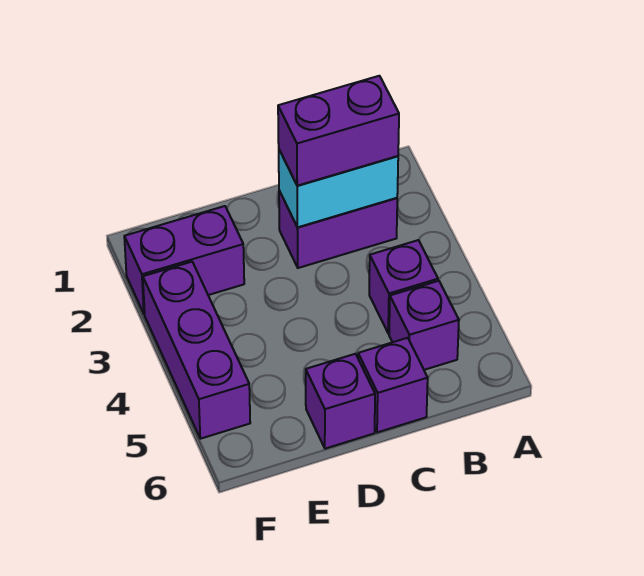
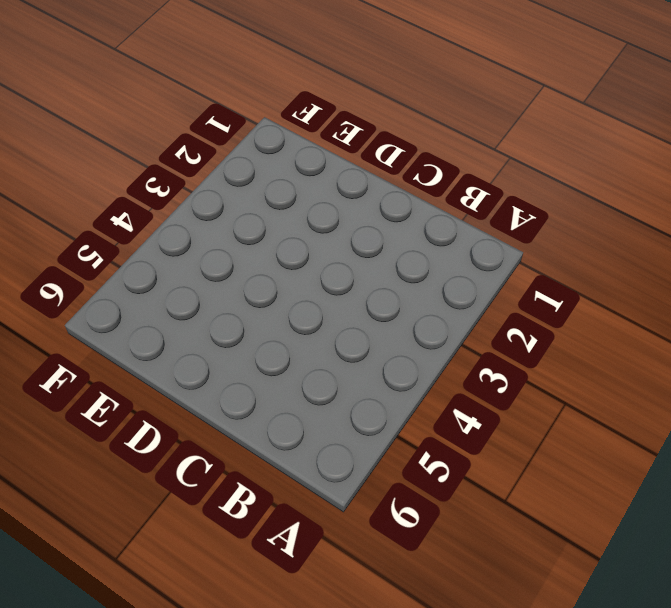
none -> purple brick B2:C2 level 1
none -> purple brick B4 level 1

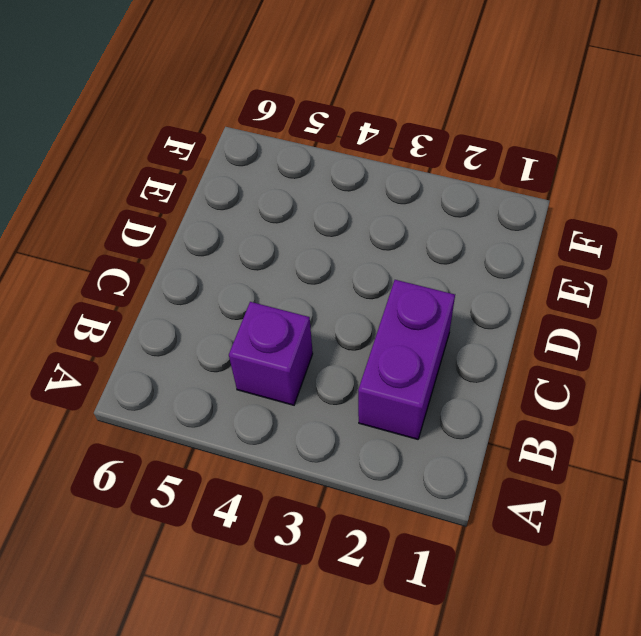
none -> purple brick B5 level 1
none -> purple brick C6 level 1

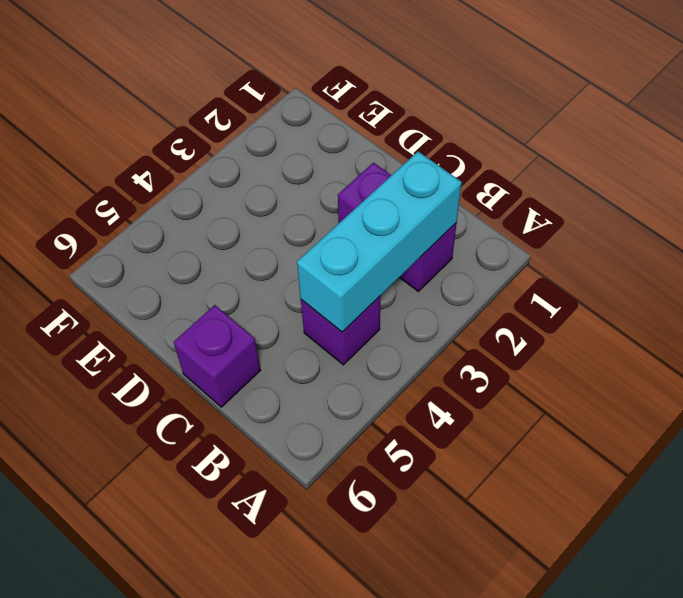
cyan brick B2:B4 level 2 -> cyan brick B2:C2 level 2
none -> purple brick B5 level 1
none -> purple brick D6 level 1

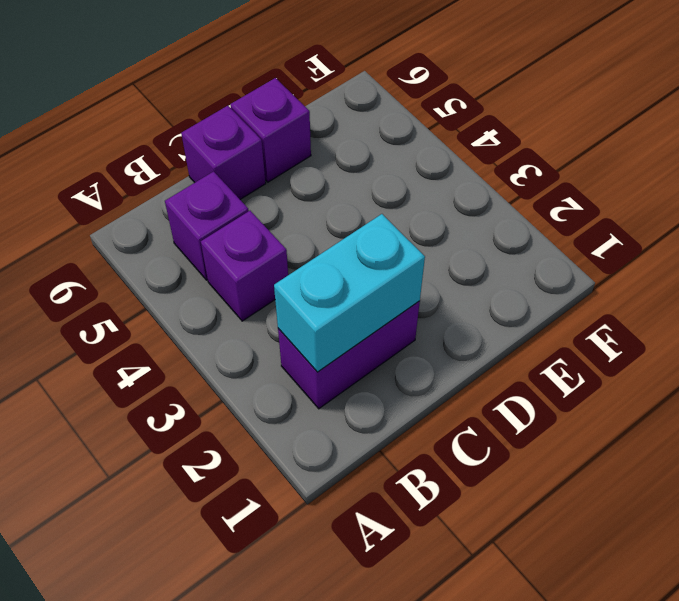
none -> purple brick E2:F2 level 1
none -> purple brick F3:F5 level 1

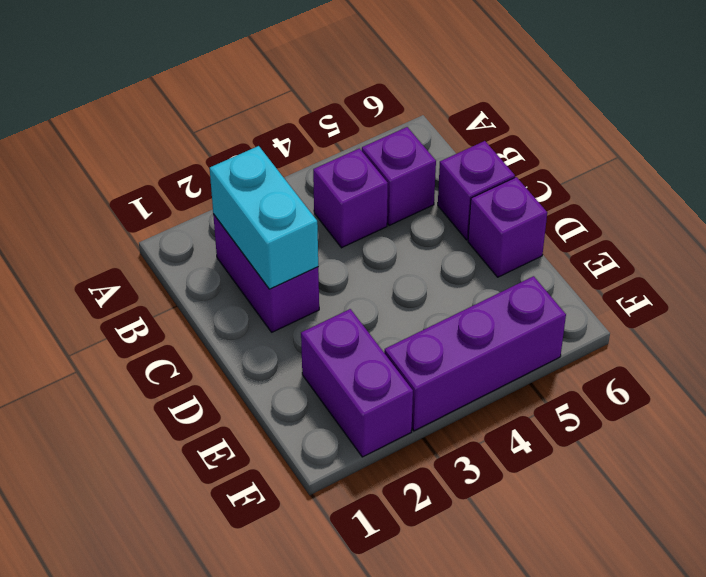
none -> purple brick B2:C2 level 3

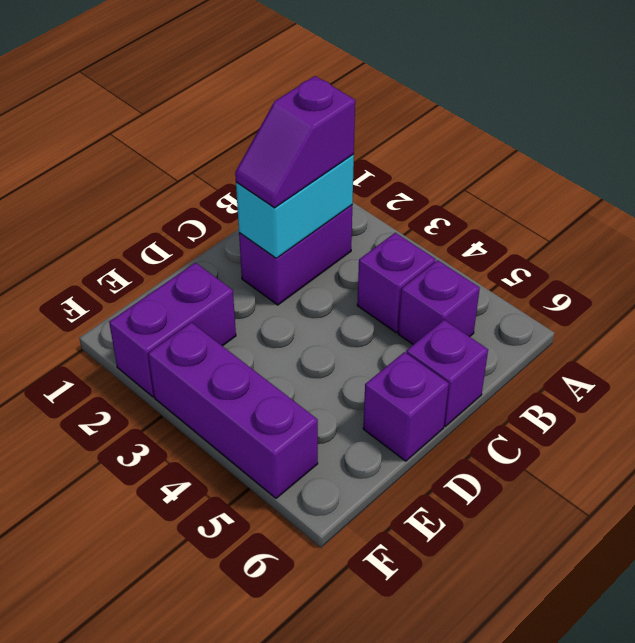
purple slope B2:C2 level 3 top B -> purple brick B2:C2 level 3

